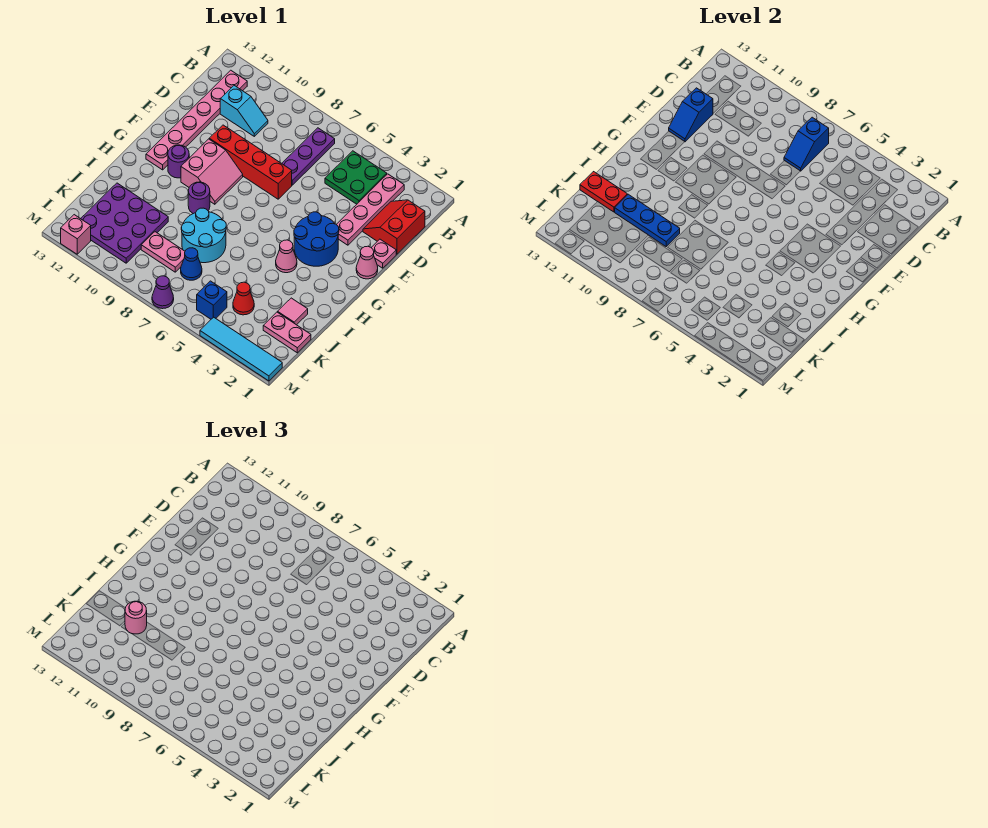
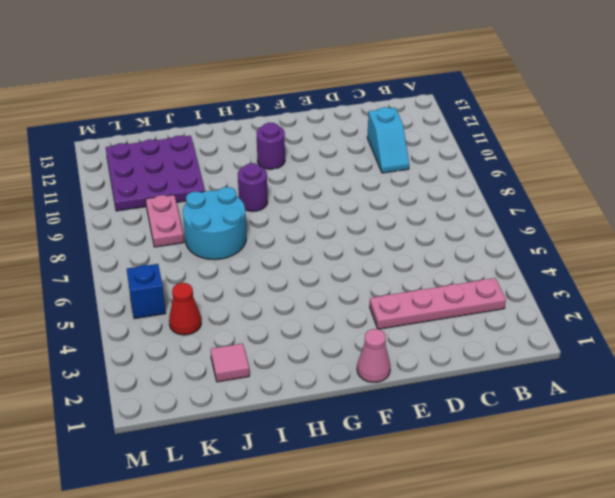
none -> green plate B4:C5 level 1
none -> purple plate B7:D7 level 1
none -> pink plate B12:G12 level 1
none -> red slope C1:D2 level 1 top 1

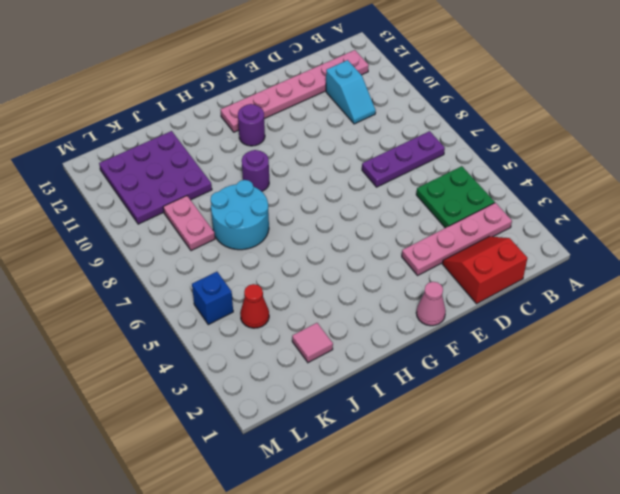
none -> pink plate E1 level 1
none -> red brick E7:E10 level 1
none -> blue round brick F3:G4 level 1
none -> pink slope F9:G10 level 1 top 10

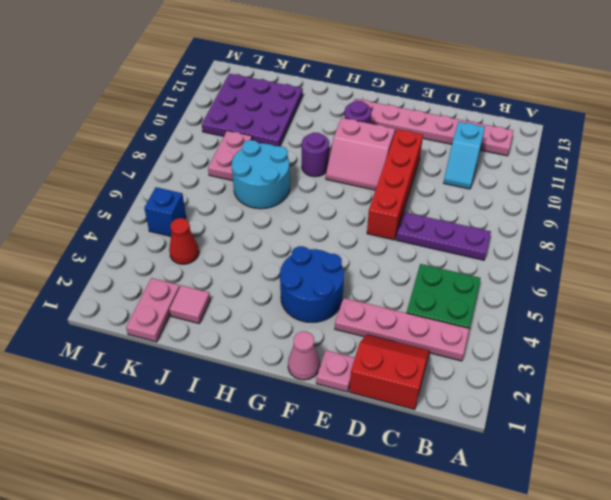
none -> pink cone H4 level 1
none -> blue cone K7 level 1
none -> cyan tile M1:M4 level 1
none -> purple cone M7 level 1

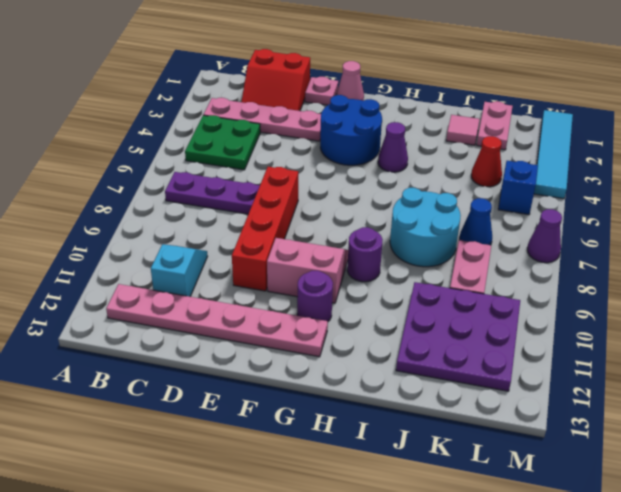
purple cone H4 level 1 -> pink cone H4 level 1
none -> pink brick M12 level 1
none -> blue slope B7:C7 level 2 top B
none -> blue slope D12:E12 level 2 top D
none -> blue plate J9:J11 level 2

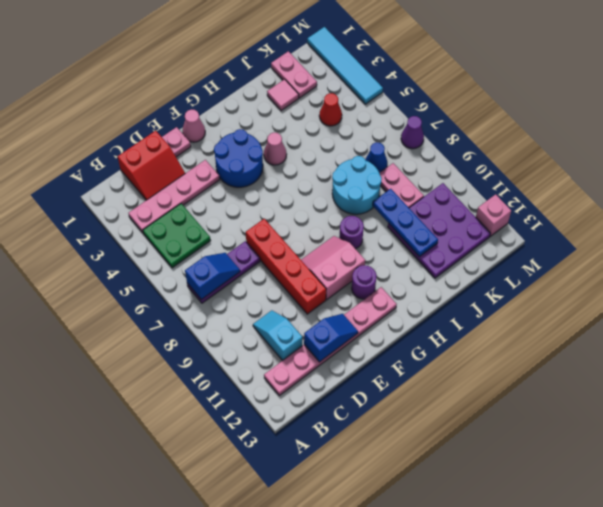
none -> blue brick L5 level 1
none -> red plate J12:J13 level 2
none -> pink round brick J11 level 3

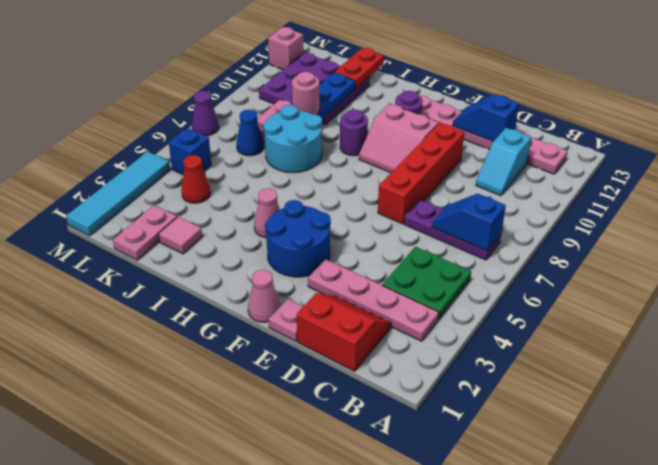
pink round brick J9 level 3 -> pink round brick J11 level 3

